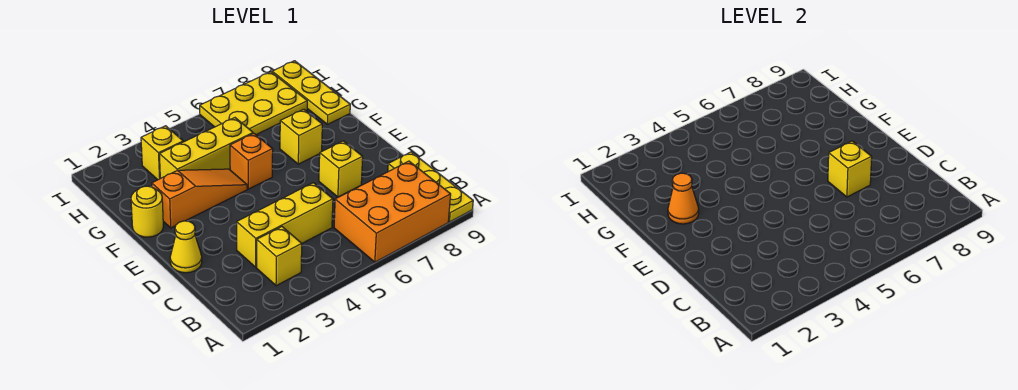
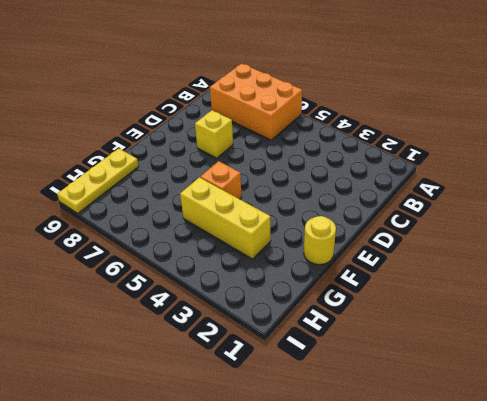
none -> yellow plate A9:C9 level 1
none -> yellow brick B3 level 1
none -> yellow brick C3:C5 level 1

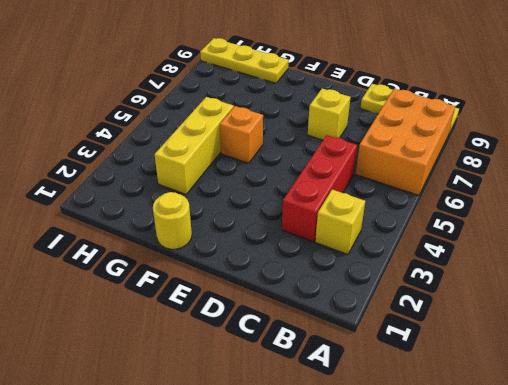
red brick C3:C5 level 1 -> yellow brick C3:C5 level 1
none -> yellow cone D1 level 1
none -> orange slope F2:F4 level 1 top 2
none -> yellow brick F7 level 1

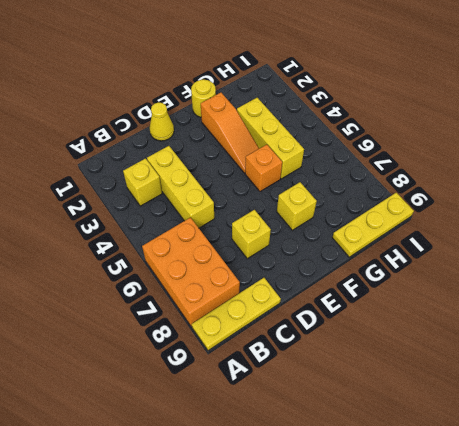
none -> yellow brick H3 level 1
none -> yellow plate H6:I8 level 1
none -> yellow brick D7 level 2

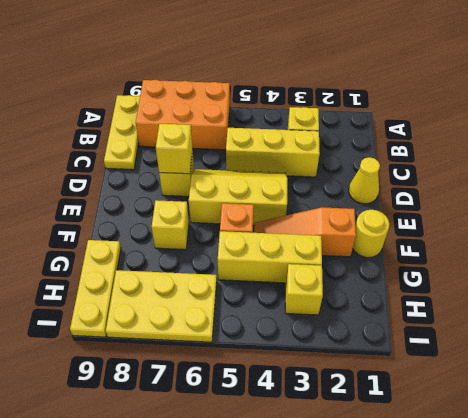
yellow slope D4:E6 level 1 top E -> none
none -> orange cone F2 level 2

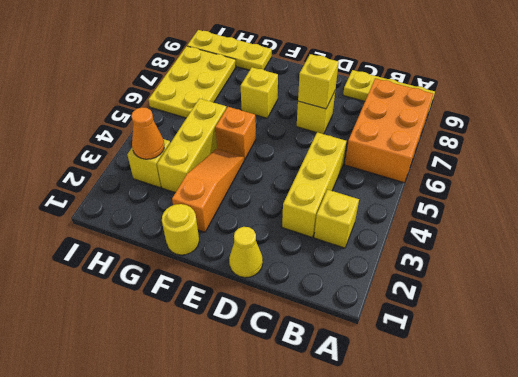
orange cone H3 level 2 -> orange cone F2 level 2

